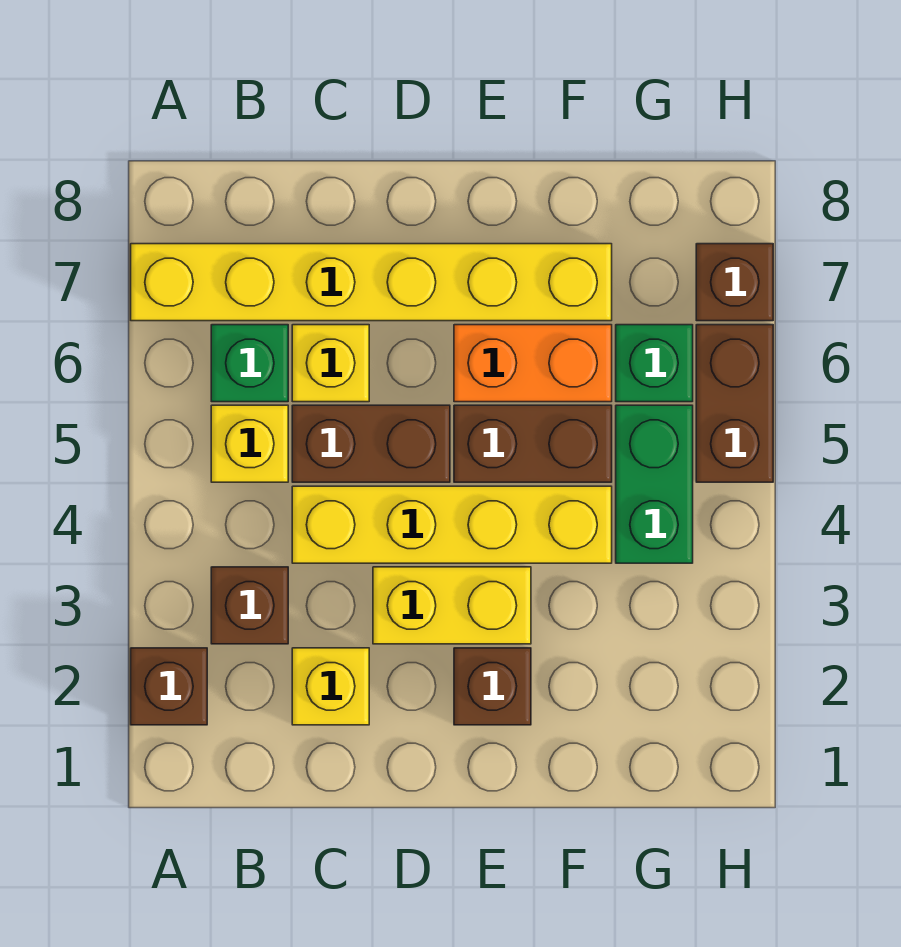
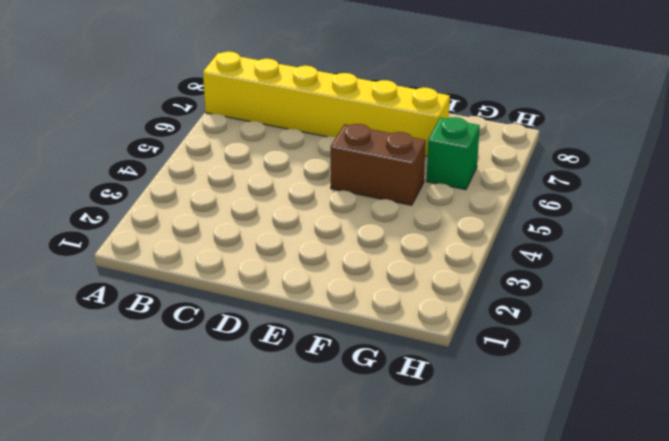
none -> brown brick A2 level 1
none -> brown brick B3 level 1
none -> yellow brick B5 level 1

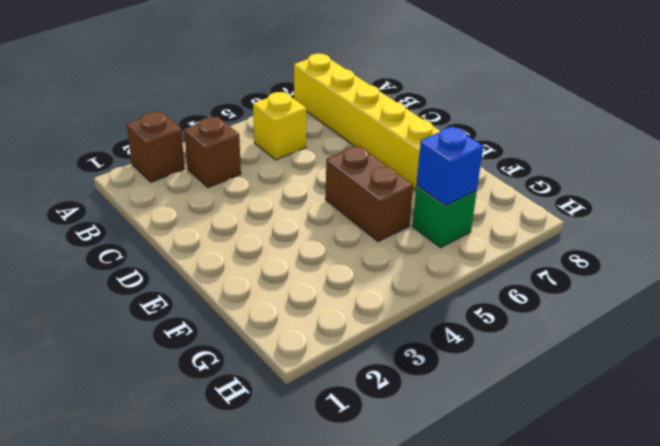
blue brick G6 level 2 -> none
none -> green brick B6 level 1
none -> yellow brick C2 level 1
none -> yellow brick C4:F4 level 1

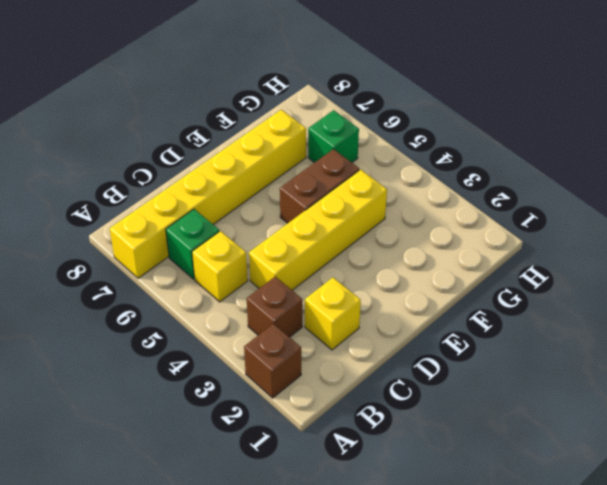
none -> brown brick C5:D5 level 1
none -> yellow brick C6 level 1
none -> yellow brick D3:E3 level 1

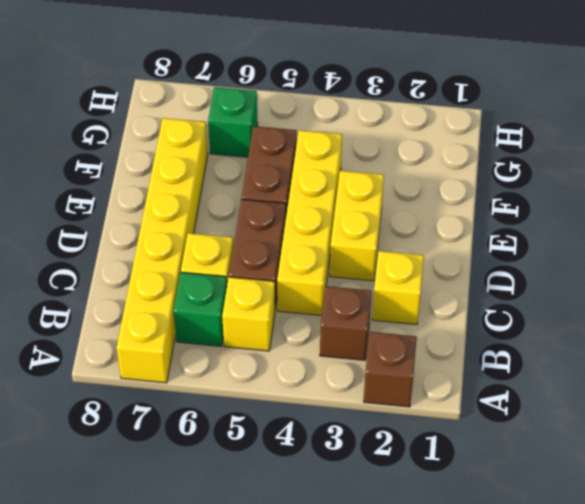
none -> brown brick E2 level 1
none -> orange brick E6:F6 level 1
none -> green brick G4:G5 level 1

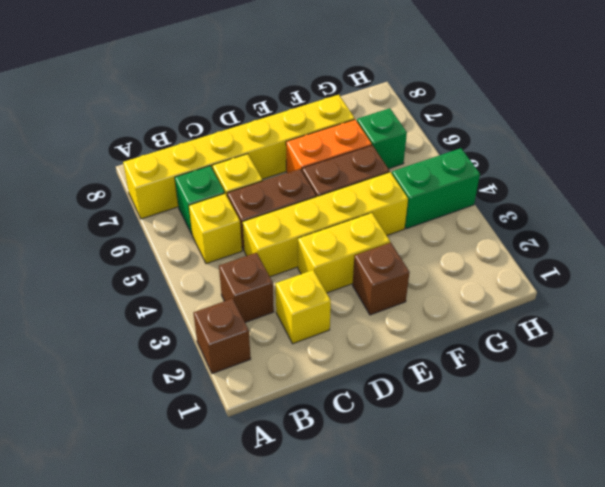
green brick G4:H4 level 1 -> green brick G4:G5 level 1
none -> brown brick H5:H6 level 1
none -> brown brick H7 level 1

